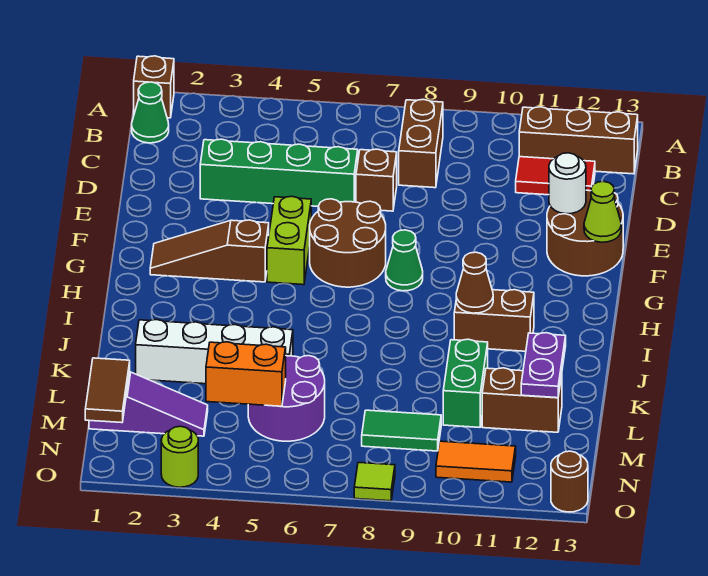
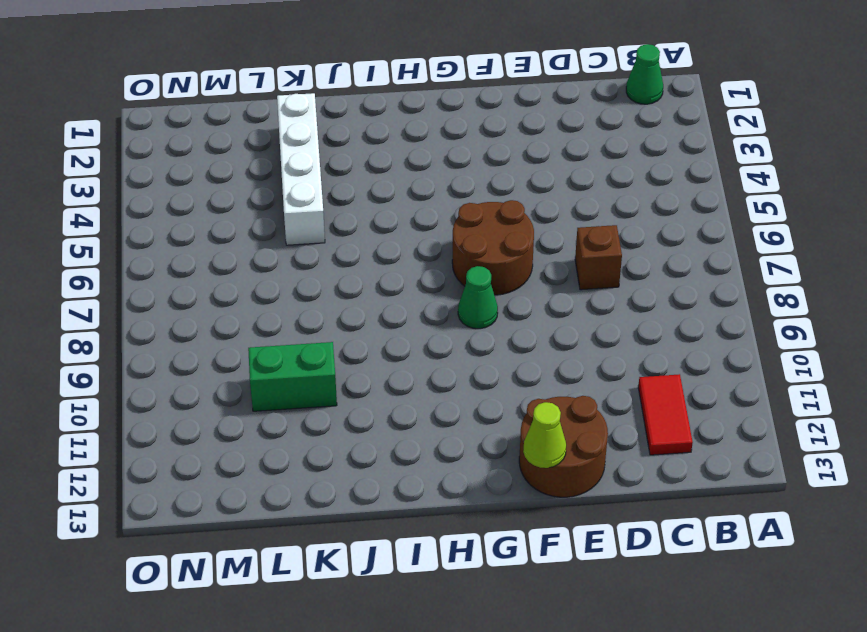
none -> brown brick A1 level 1
none -> brown brick B8:C8 level 1
none -> brown brick B11:B13 level 1

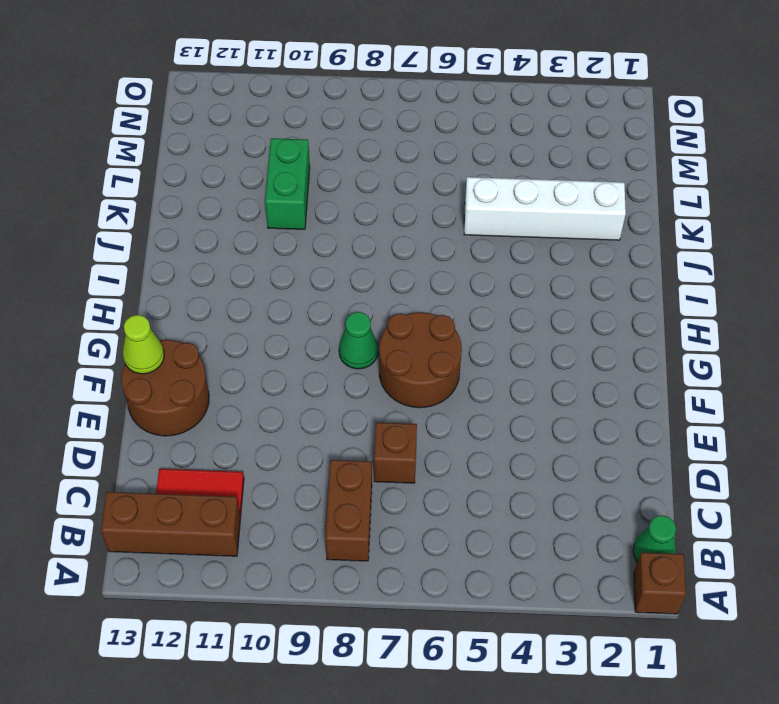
none -> green brick D3:D6 level 1
none -> lime brick F5:G5 level 1
none -> brown slope G2:G4 level 1 top 4

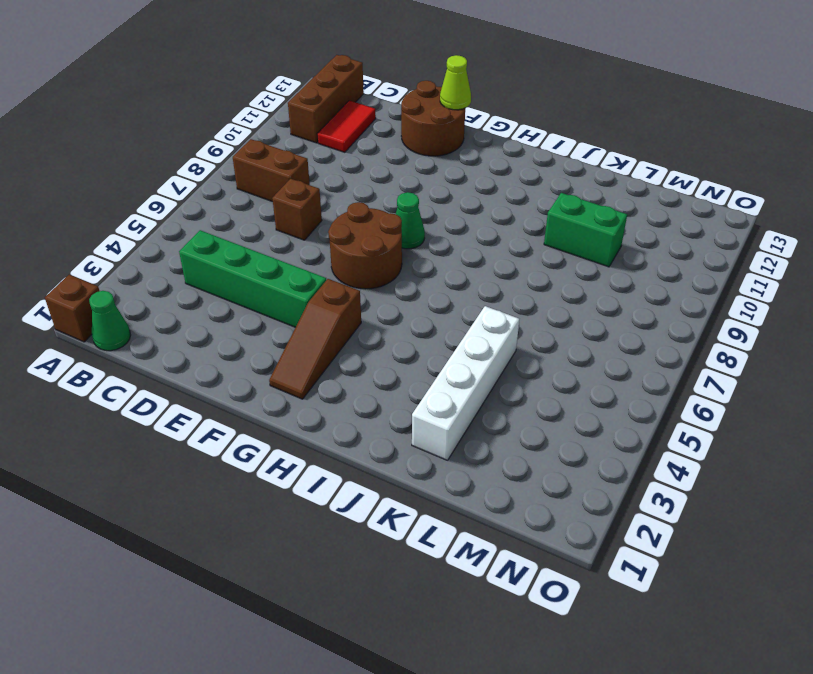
green brick C4:F4 level 1 -> green brick D3:D6 level 1
none -> lime brick F5:G5 level 1
none -> brown brick I10:I11 level 1
none -> purple round brick L5:M6 level 1

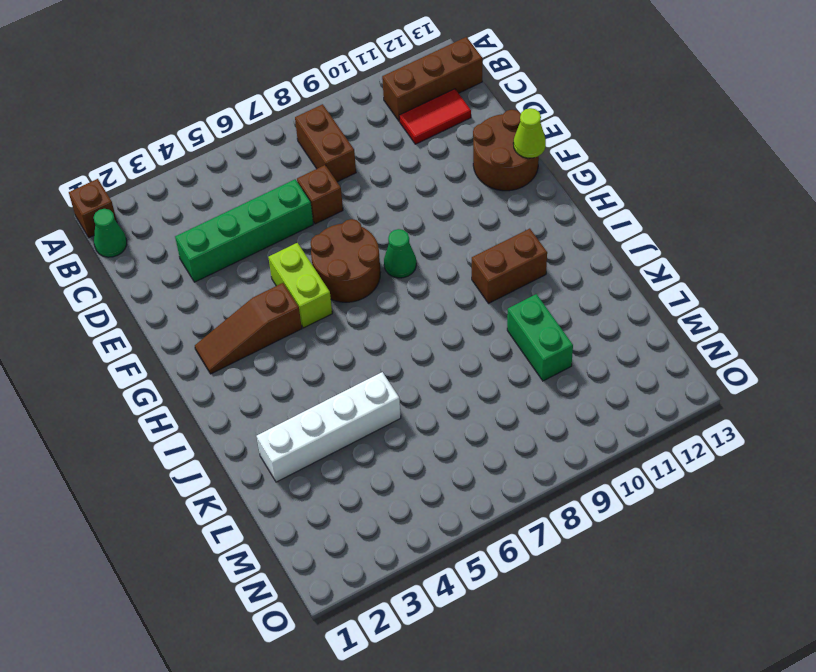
none -> purple round brick L5:M6 level 1
none -> brown brick L11:L12 level 1
none -> purple slope M1:M3 level 1 top 1

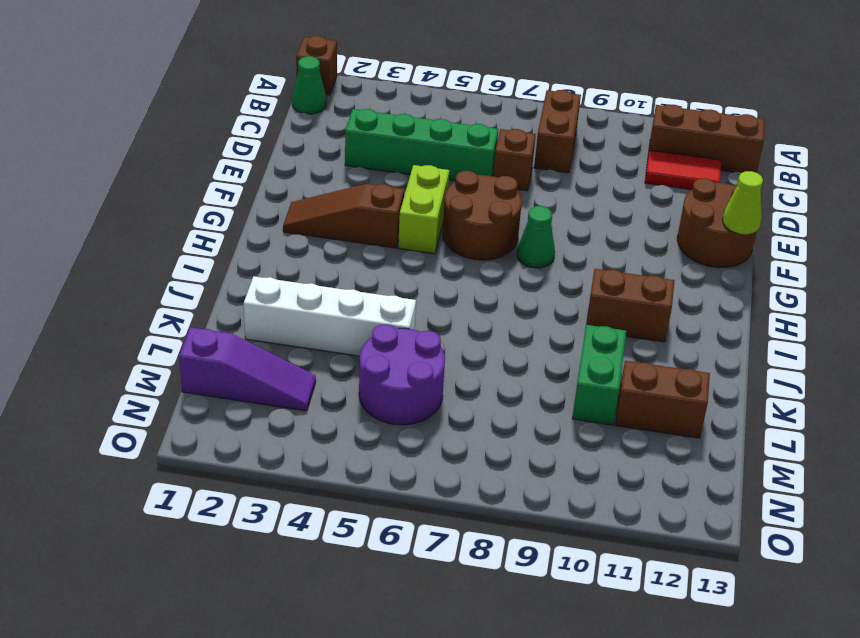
none -> green tile M8:M9 level 1
none -> orange tile N10:N11 level 1
none -> lime round brick O3 level 1

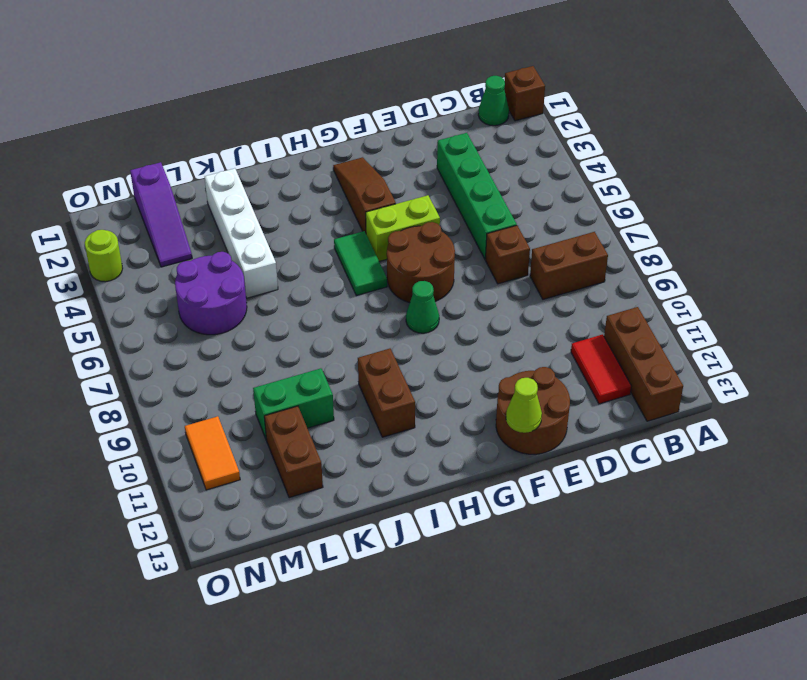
green tile H5:H6 level 1 -> green tile M8:M9 level 1
none -> lime tile O8 level 1
none -> brown round brick O13 level 1
none -> white round brick E12 level 2

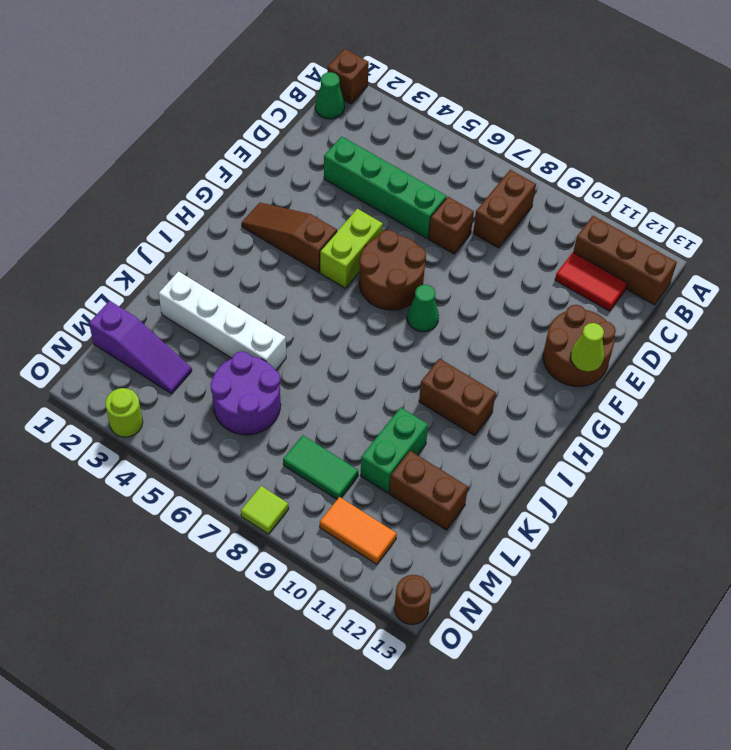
none -> white round brick E12 level 2
none -> brown cone I10 level 2
none -> purple plate K12:L12 level 2

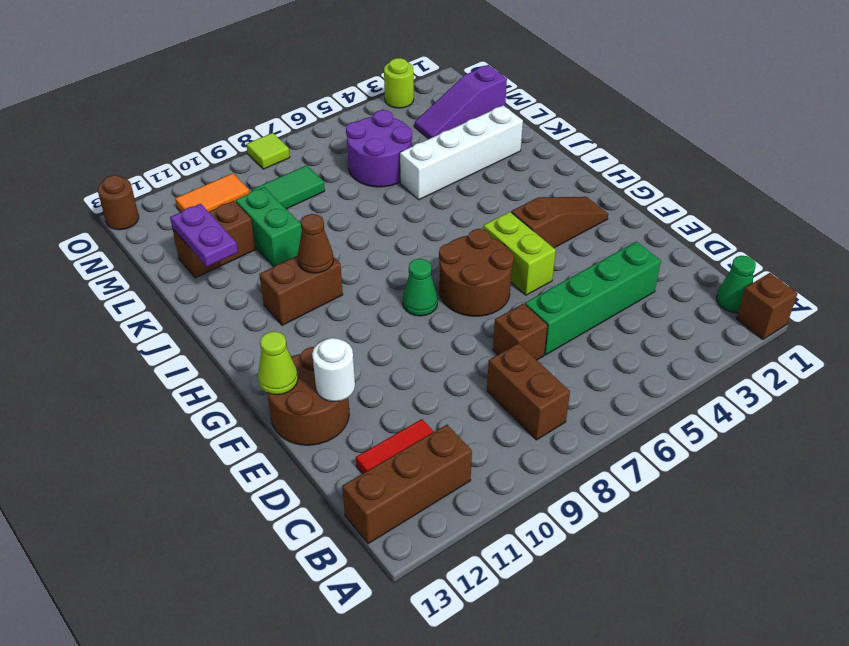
none -> brown tile M1:N1 level 2
none -> orange brick M4:M5 level 2

